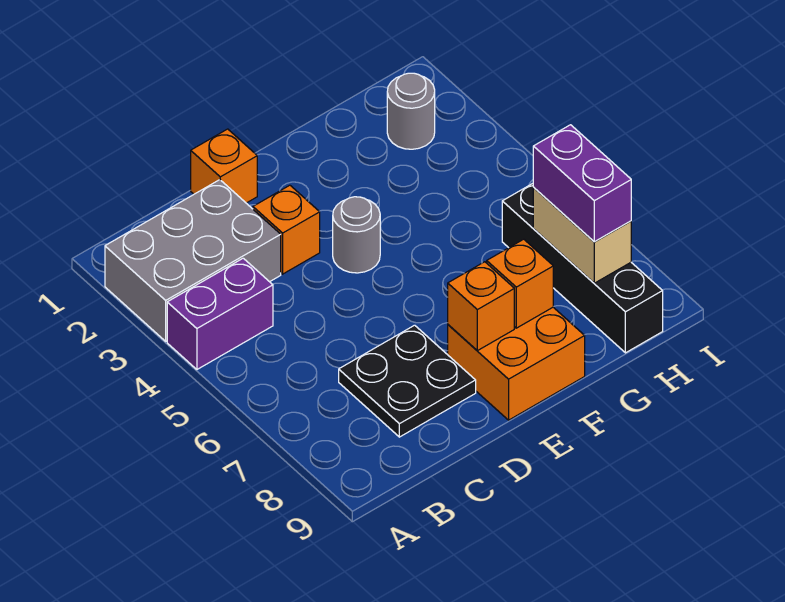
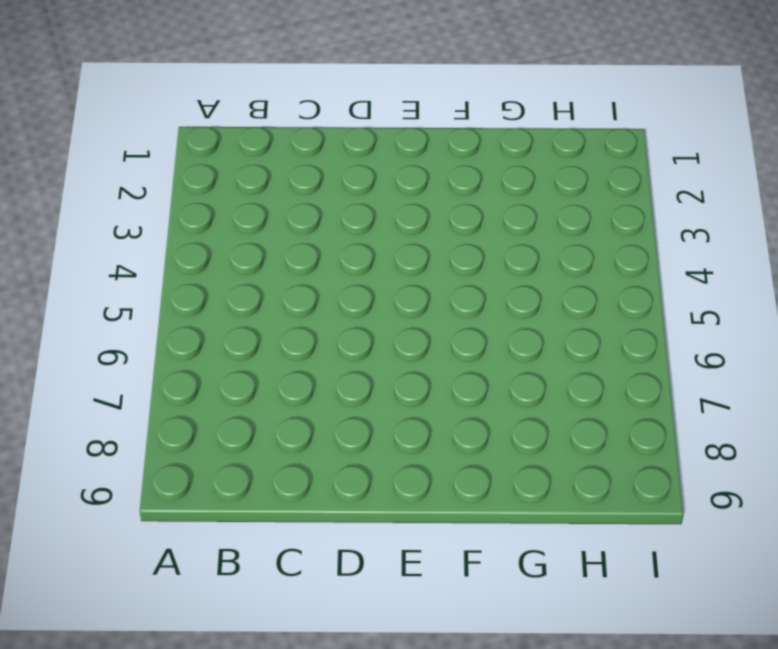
none -> grey brick A2:C3 level 1
none -> purple brick A4:B4 level 1
none -> black plate C7:D8 level 1

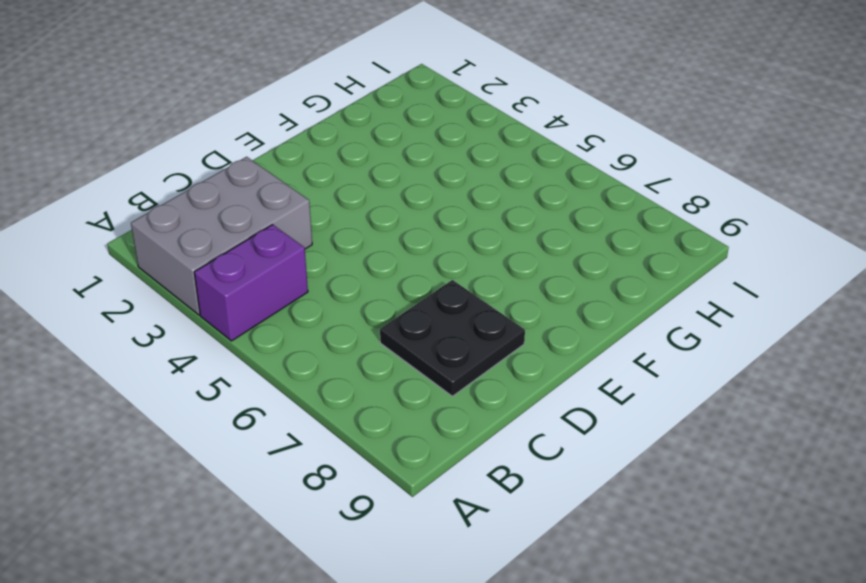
none -> orange brick D1 level 1
none -> orange brick D3 level 1
none -> grey round brick E4 level 1

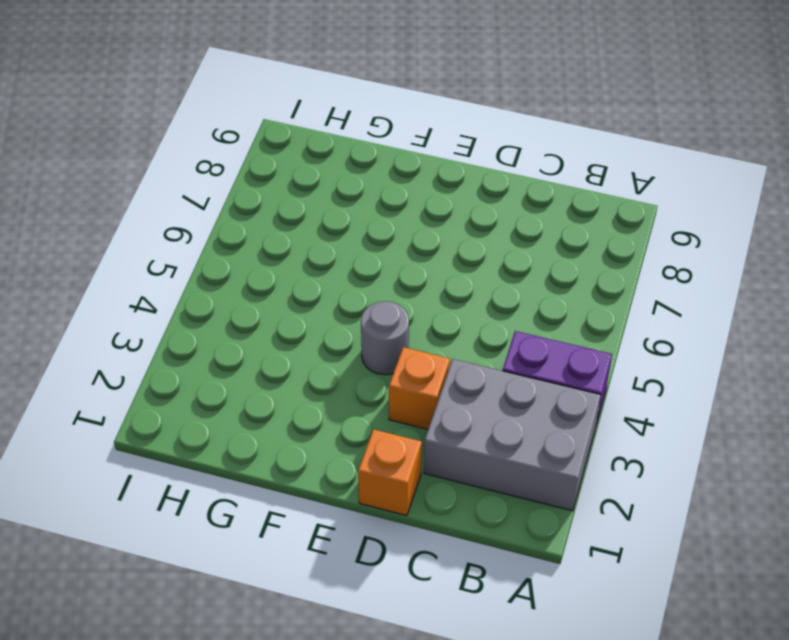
none -> black plate C7:D8 level 1
none -> orange brick E8:F9 level 1
none -> grey round brick H2 level 1

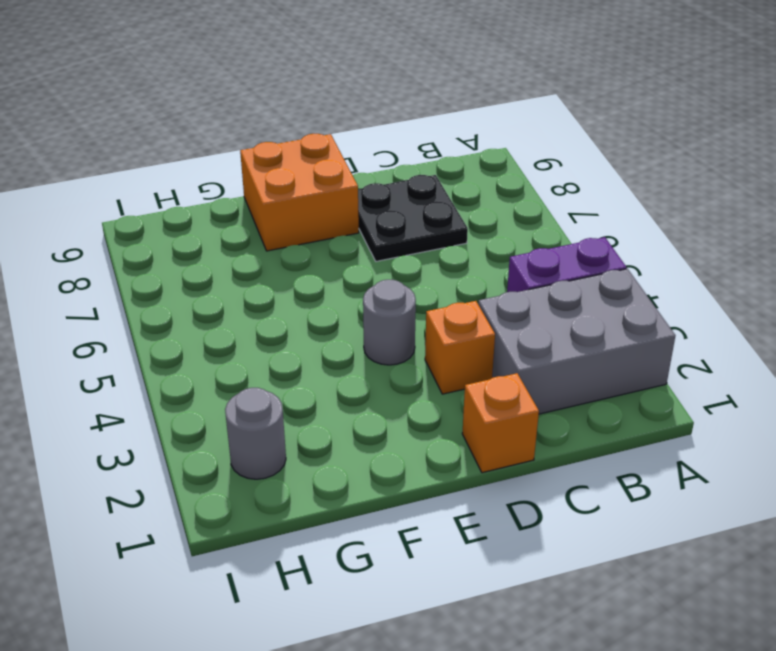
none -> black brick H6:H9 level 1
none -> orange brick E8 level 2
none -> orange brick F8 level 2

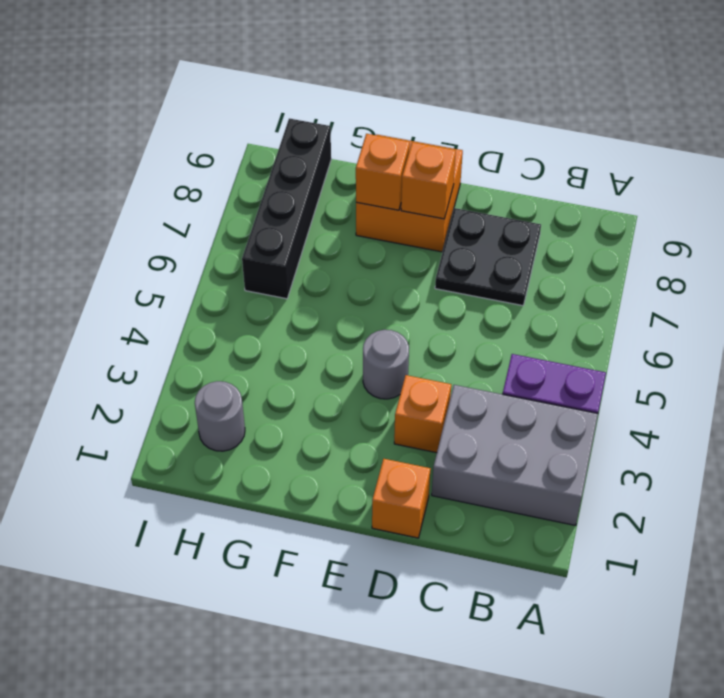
none -> tan brick H7:H8 level 2
none -> purple brick H7:H8 level 3

